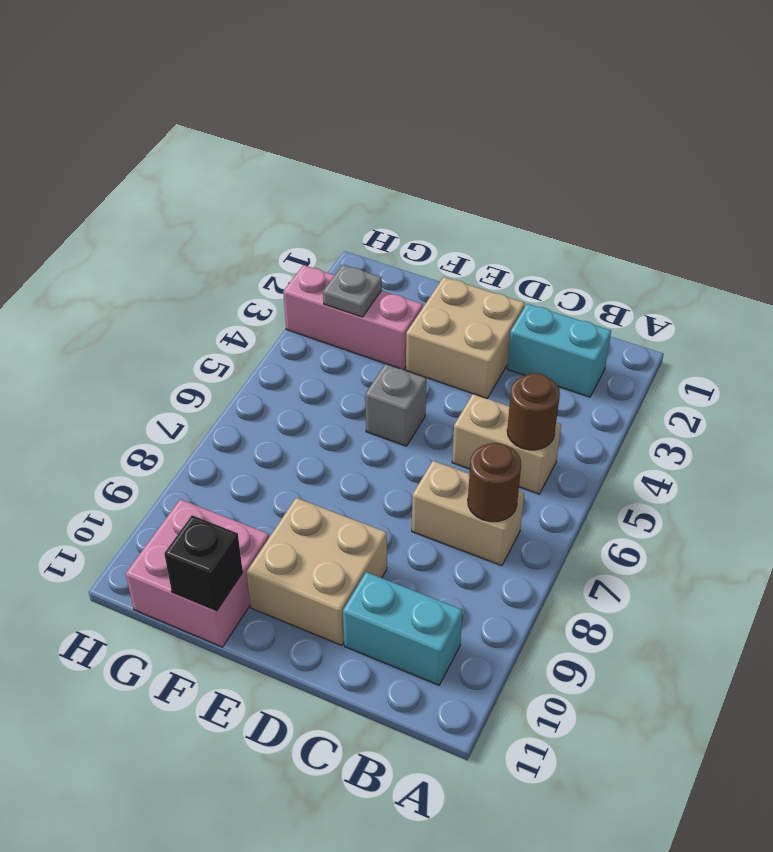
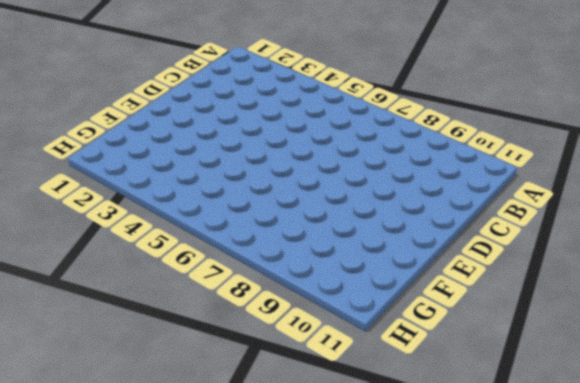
none -> cyan brick B2:C2 level 1
none -> tan brick B5:C5 level 1
none -> tan brick B7:C7 level 1

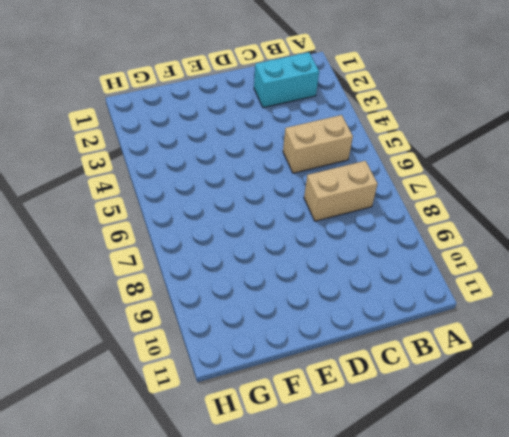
none -> cyan brick B10:C10 level 1
none -> tan brick D2:E3 level 1
none -> tan brick D9:E10 level 1

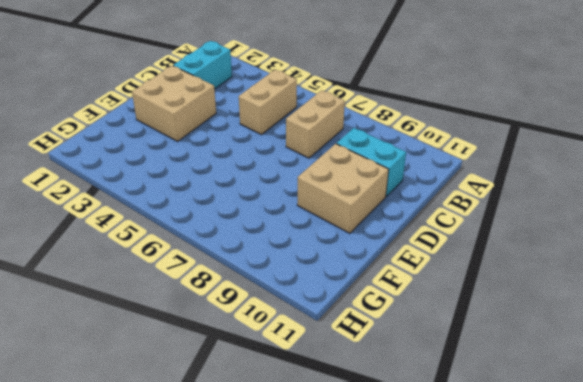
cyan brick C9:C10 level 1 -> cyan brick B10:C10 level 1
none -> grey brick E5 level 1
none -> pink brick F3:H3 level 1
none -> pink brick F10:G11 level 1

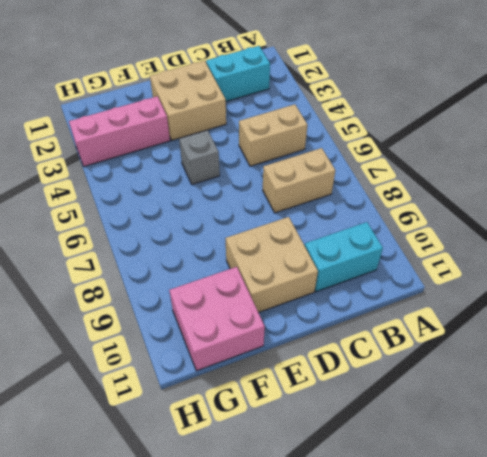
none -> brown round brick B5 level 2
none -> brown round brick B7 level 2
none -> black brick F11 level 2

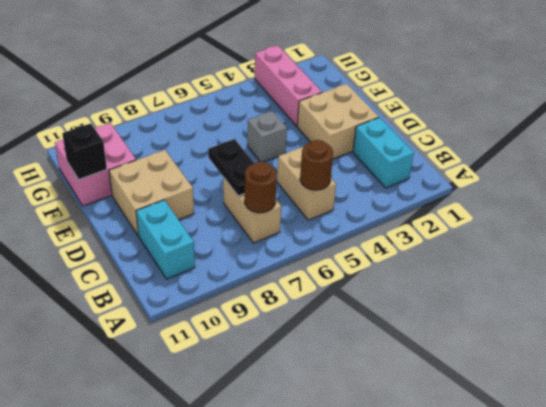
black plate C7:D7 level 2 -> none
none -> grey plate G3 level 2

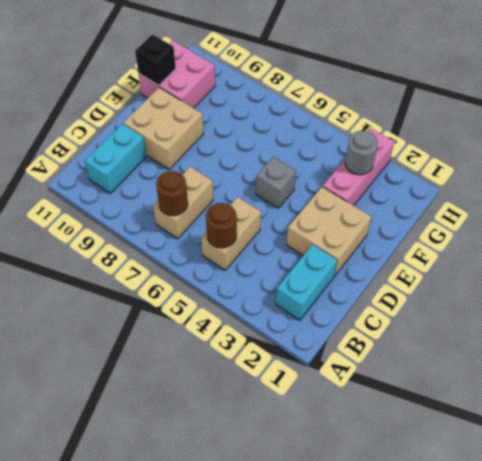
grey round brick G3 level 2 -> grey plate G3 level 2

